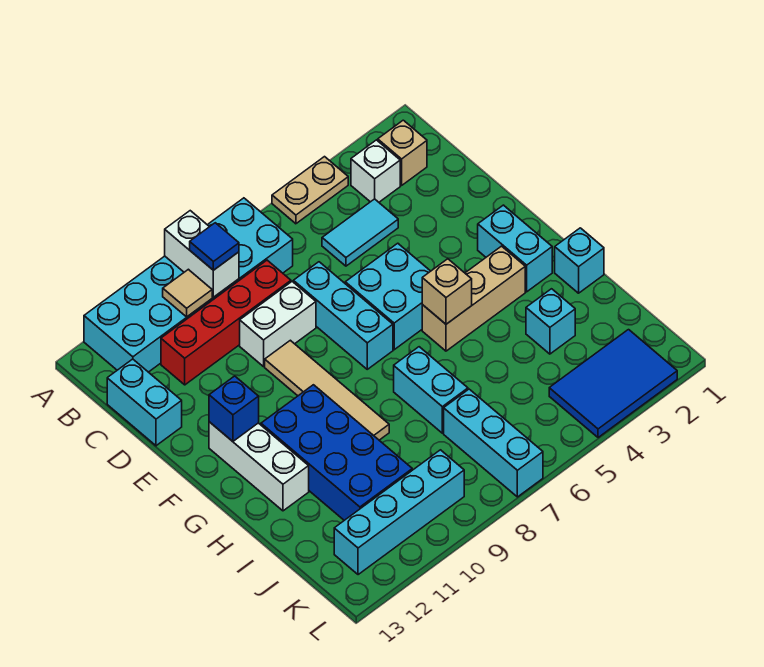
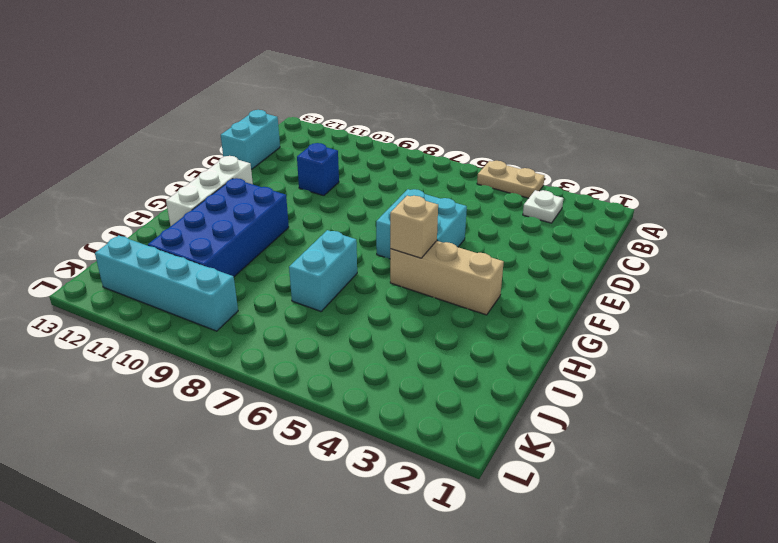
white plate B3 level 1 -> white brick B3 level 1
blue brick D10 level 1 -> blue brick F12 level 2
none -> cyan brick A7:B12 level 1
none -> tan brick B2 level 1
none -> cyan tile C4:C5 level 1

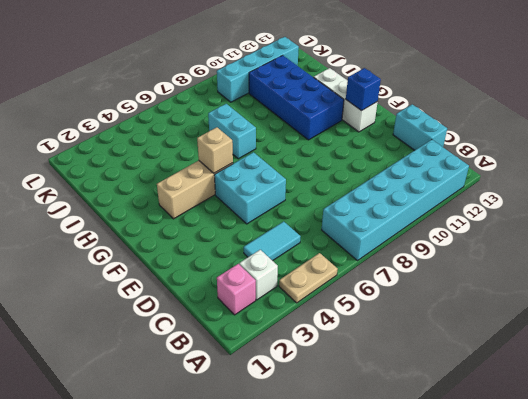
pink brick B2 level 1 -> tan brick B2 level 1
none -> red brick C8:C11 level 1
none -> cyan brick D7:F7 level 1
none -> white brick D8:D9 level 1

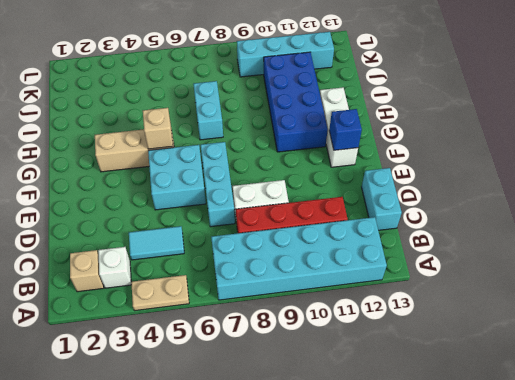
none -> tan tile E9:H9 level 1
none -> cyan brick F2:G2 level 1
none -> cyan brick H1 level 1

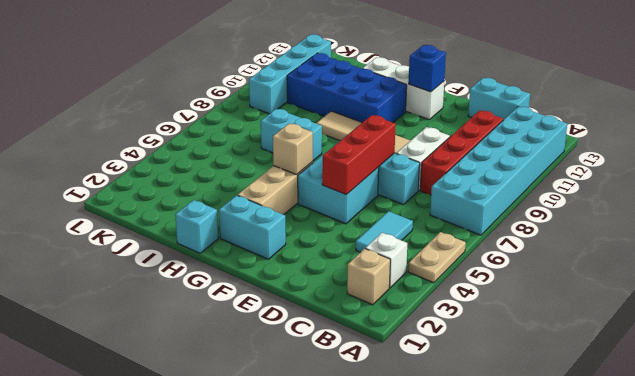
red brick E5:E7 level 2 -> none
none -> cyan brick I3 level 1
none -> cyan brick J7:L7 level 1
none -> blue tile K2:L4 level 1

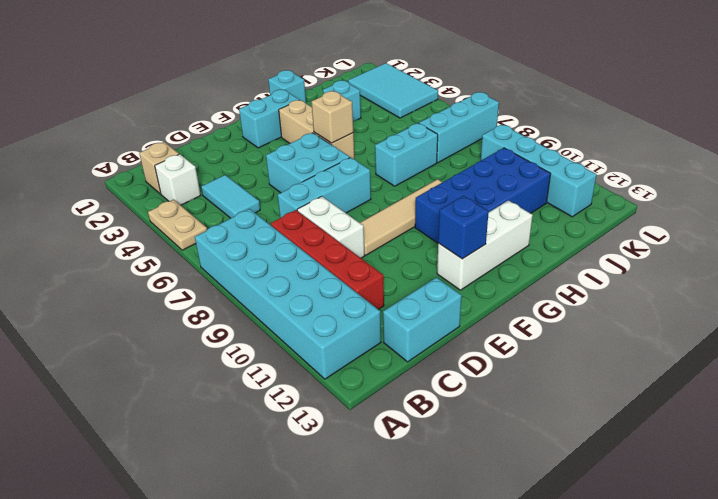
cyan tile K2:L4 level 1 -> blue tile K2:L4 level 1
none -> white brick A9:B9 level 2
none -> tan tile B10 level 2
none -> blue tile B9 level 3

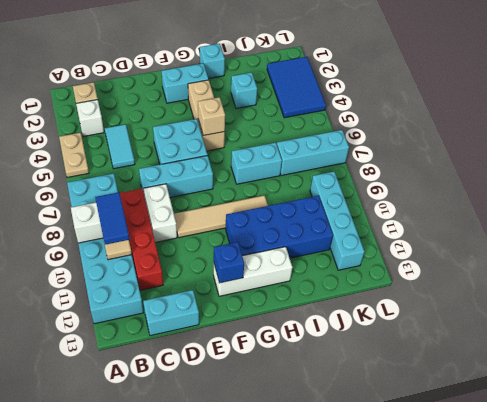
blue tile B9:B10 level 3 -> blue tile B9 level 3

